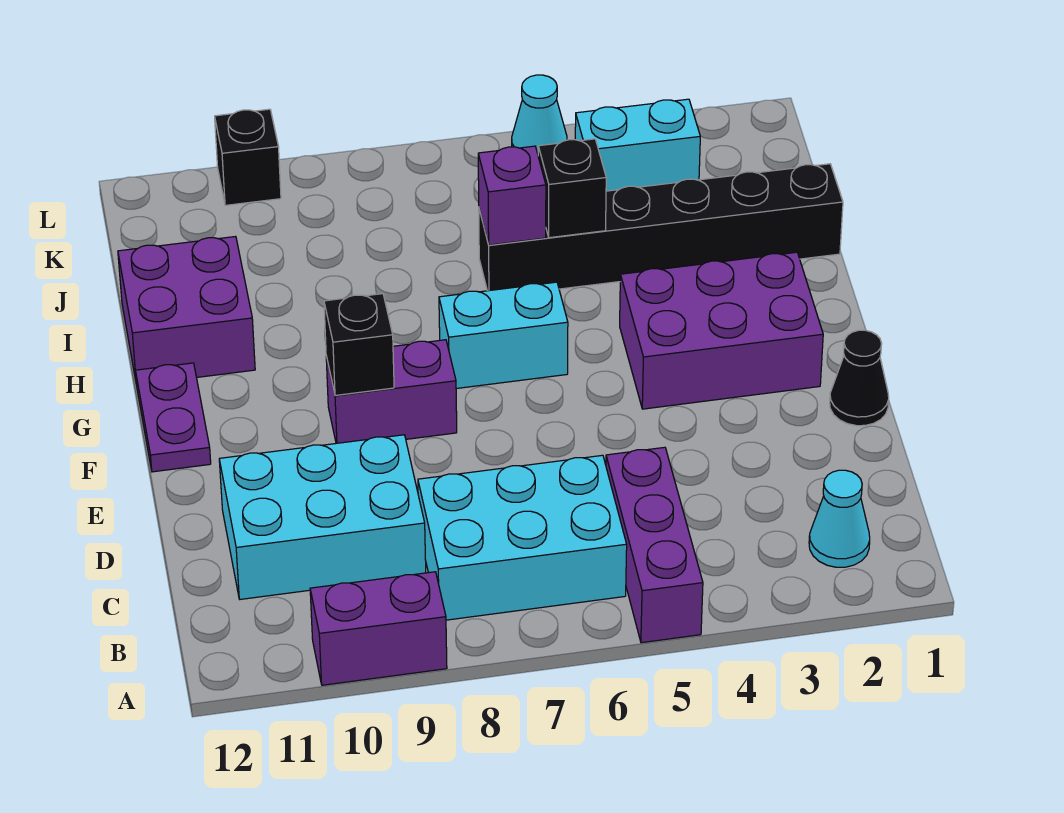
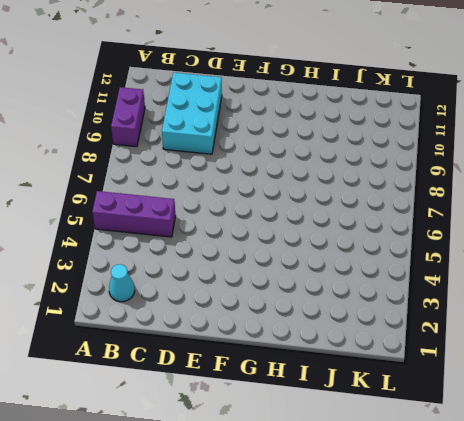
none -> cyan brick B6:C8 level 1
none -> black cone E1 level 1
none -> purple brick F2:G4 level 1

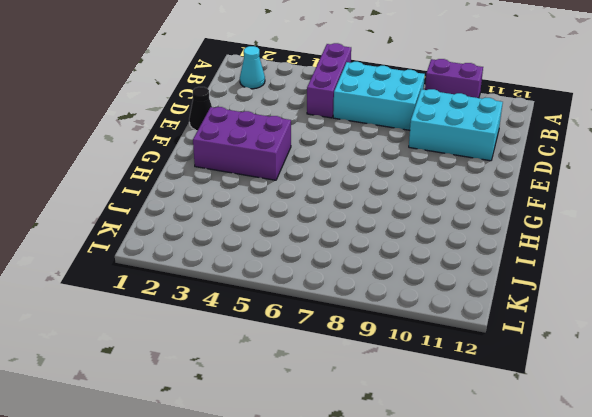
none -> purple brick F8:F9 level 1
none -> purple plate F12:G12 level 1
none -> cyan brick G6:G7 level 1

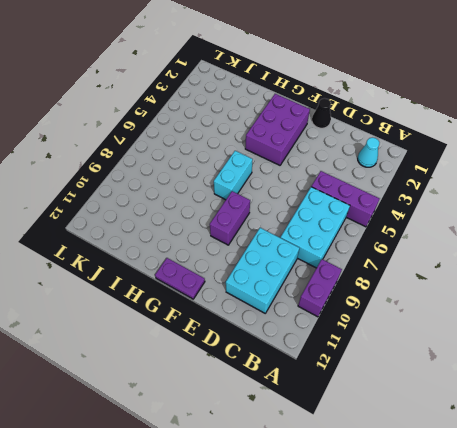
none -> purple brick H11:I12 level 1
none -> black brick I1:I6 level 1
none -> cyan brick K3:K4 level 1

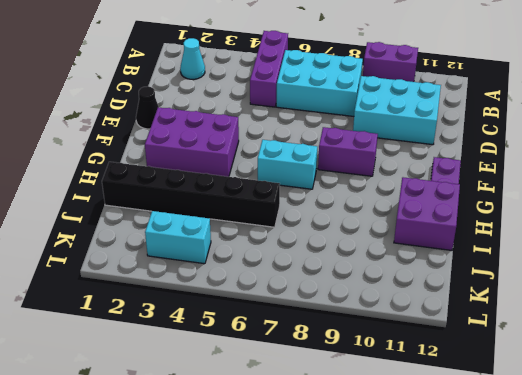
none -> cyan cone L5 level 1
none -> black brick L10 level 1
none -> black brick F9 level 2

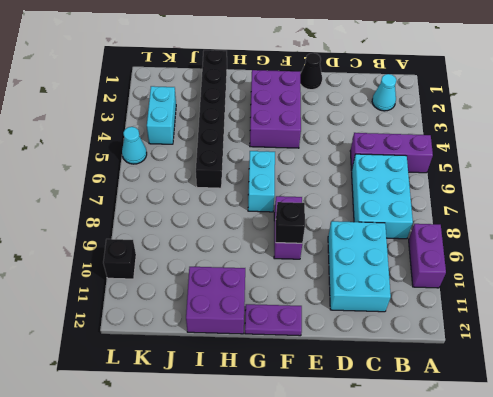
none -> black brick I5 level 2
none -> purple brick I6 level 2

